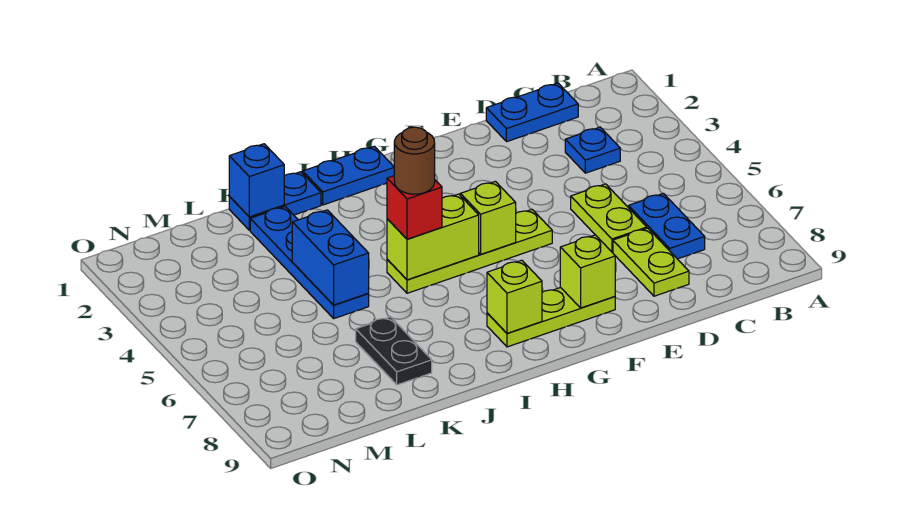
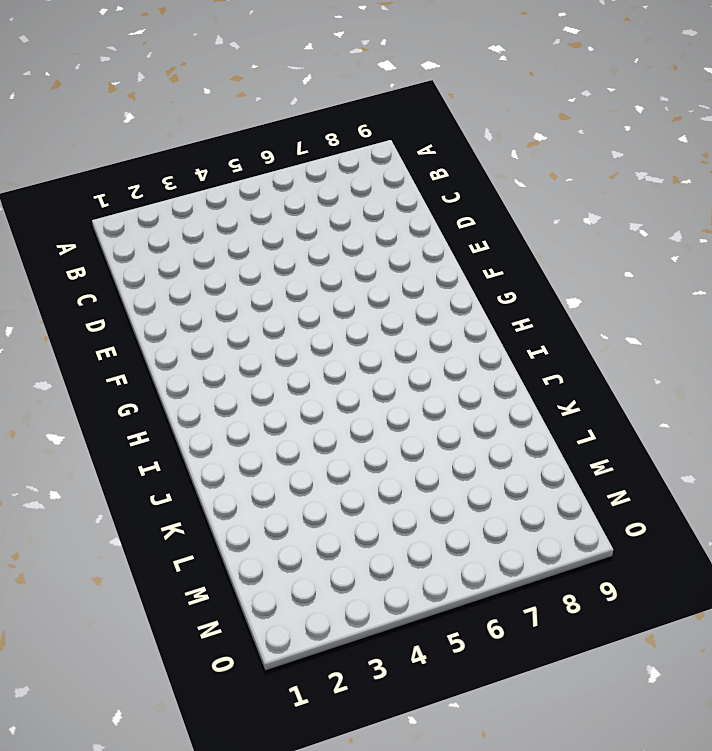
none -> blue plate C1:D1 level 1
none -> blue plate C3 level 1
none -> blue plate C6:C7 level 1

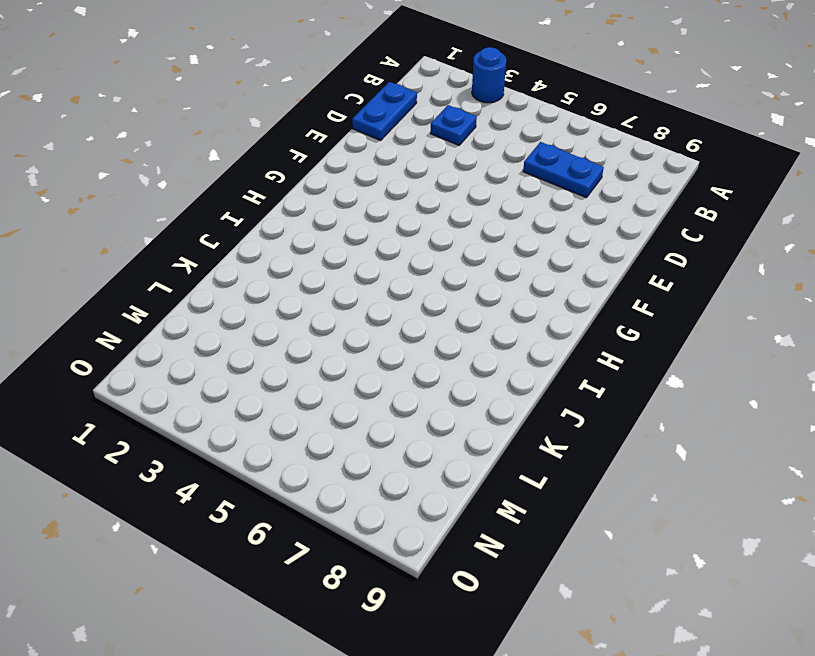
blue round brick A3 level 1 -> none
none -> lime plate D5:D6 level 1
none -> lime plate D7:D8 level 1
none -> lime plate F5:I5 level 1

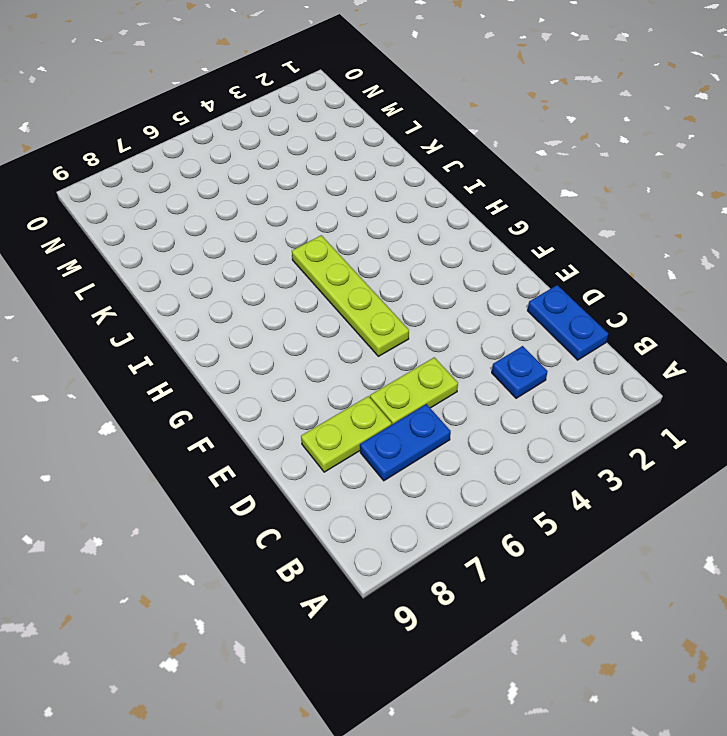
none -> lime plate F8:H8 level 1
none -> blue plate H1:I1 level 1
none -> blue plate J1:K1 level 1

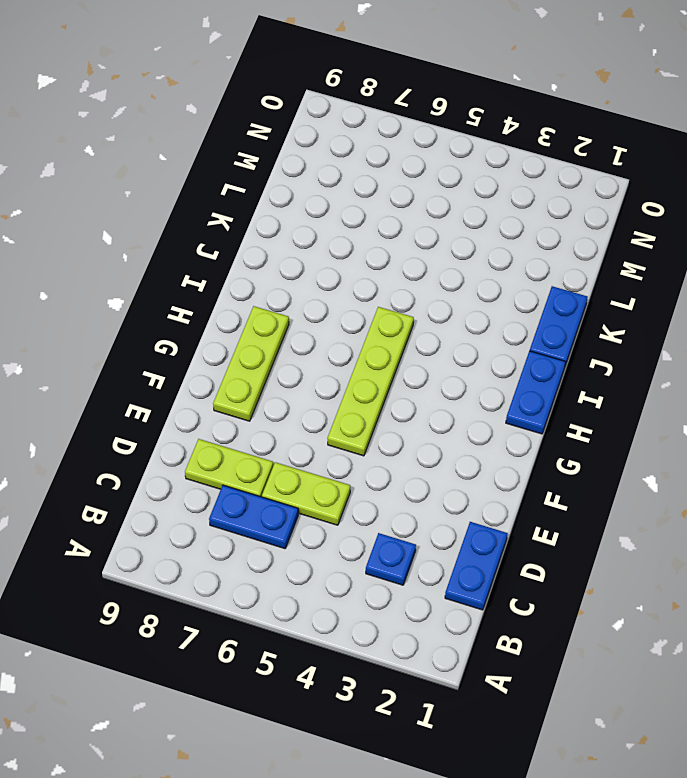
none -> blue plate K2:K5 level 1
none -> black plate K7:K8 level 1
none -> lime brick F8 level 2

